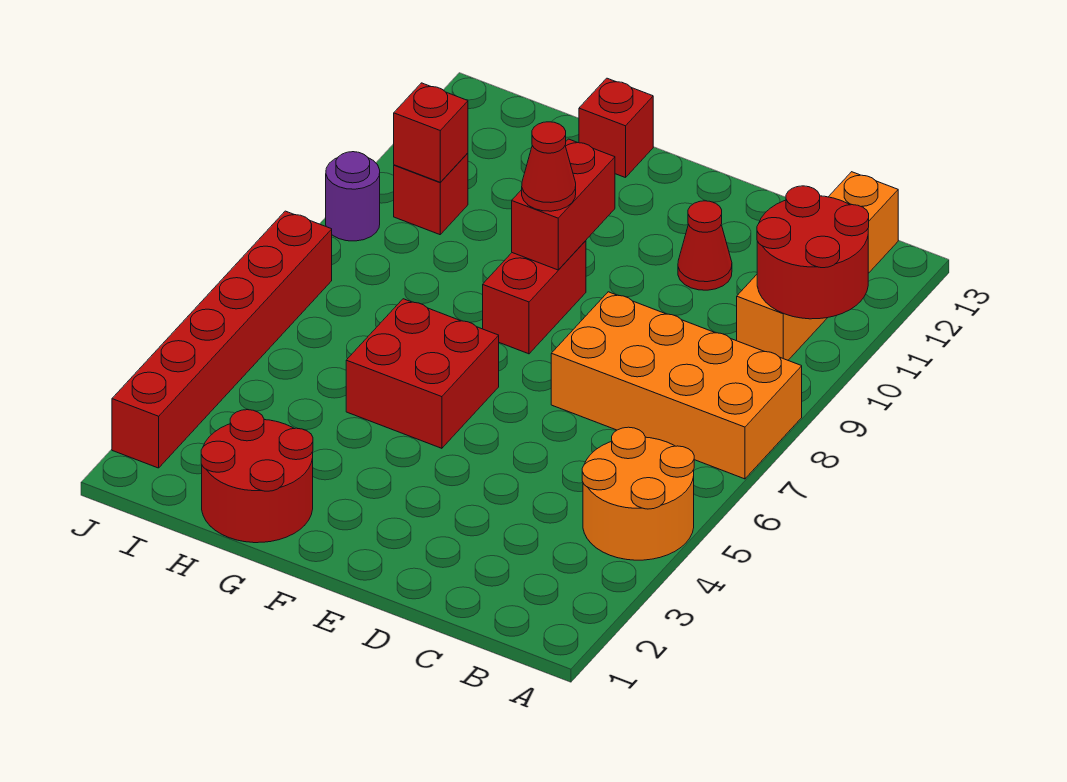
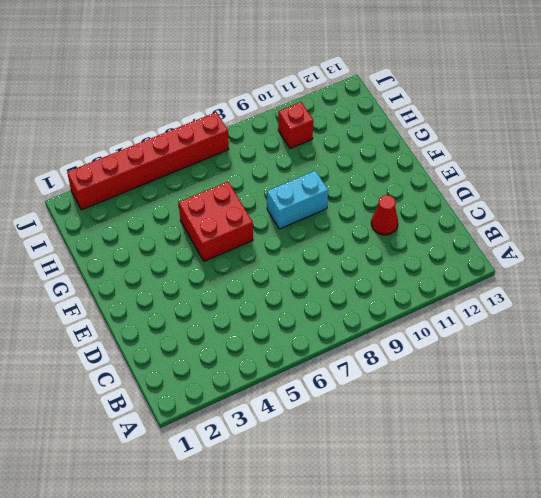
cyan brick F8:F9 level 1 -> red brick F8:F9 level 1
none -> orange round brick A4:B5 level 1
none -> orange brick A7:D8 level 1
none -> orange brick B10:B13 level 1

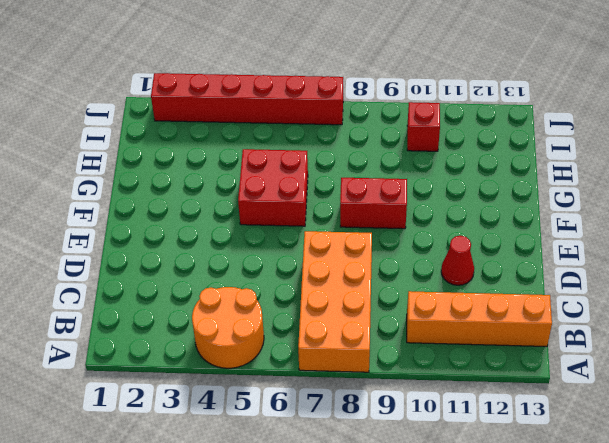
none -> red round brick G1:H2 level 1
none -> red brick G13 level 1
none -> purple round brick J9 level 1

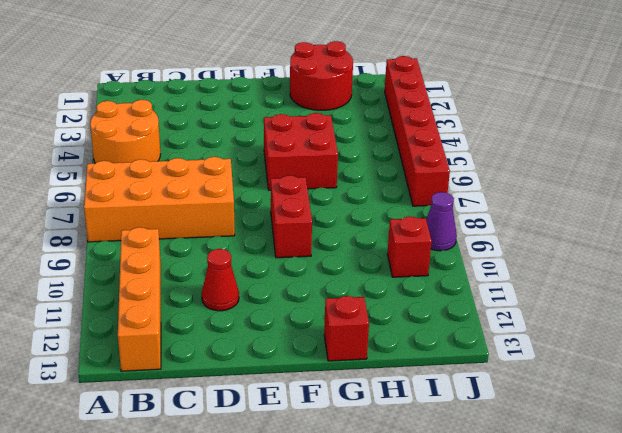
purple cone J9 level 1 -> purple round brick J9 level 1
none -> red round brick A10:B11 level 2
none -> red brick F9:F10 level 2
none -> red brick I10 level 2

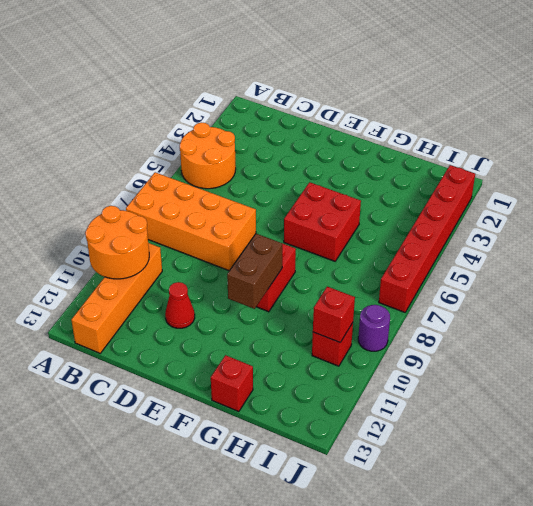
orange round brick A10:B11 level 2 -> red round brick A10:B11 level 2
brown brick F9:F10 level 2 -> red brick F9:F10 level 2
none -> red round brick G1:H2 level 1
none -> red cone F9 level 3

